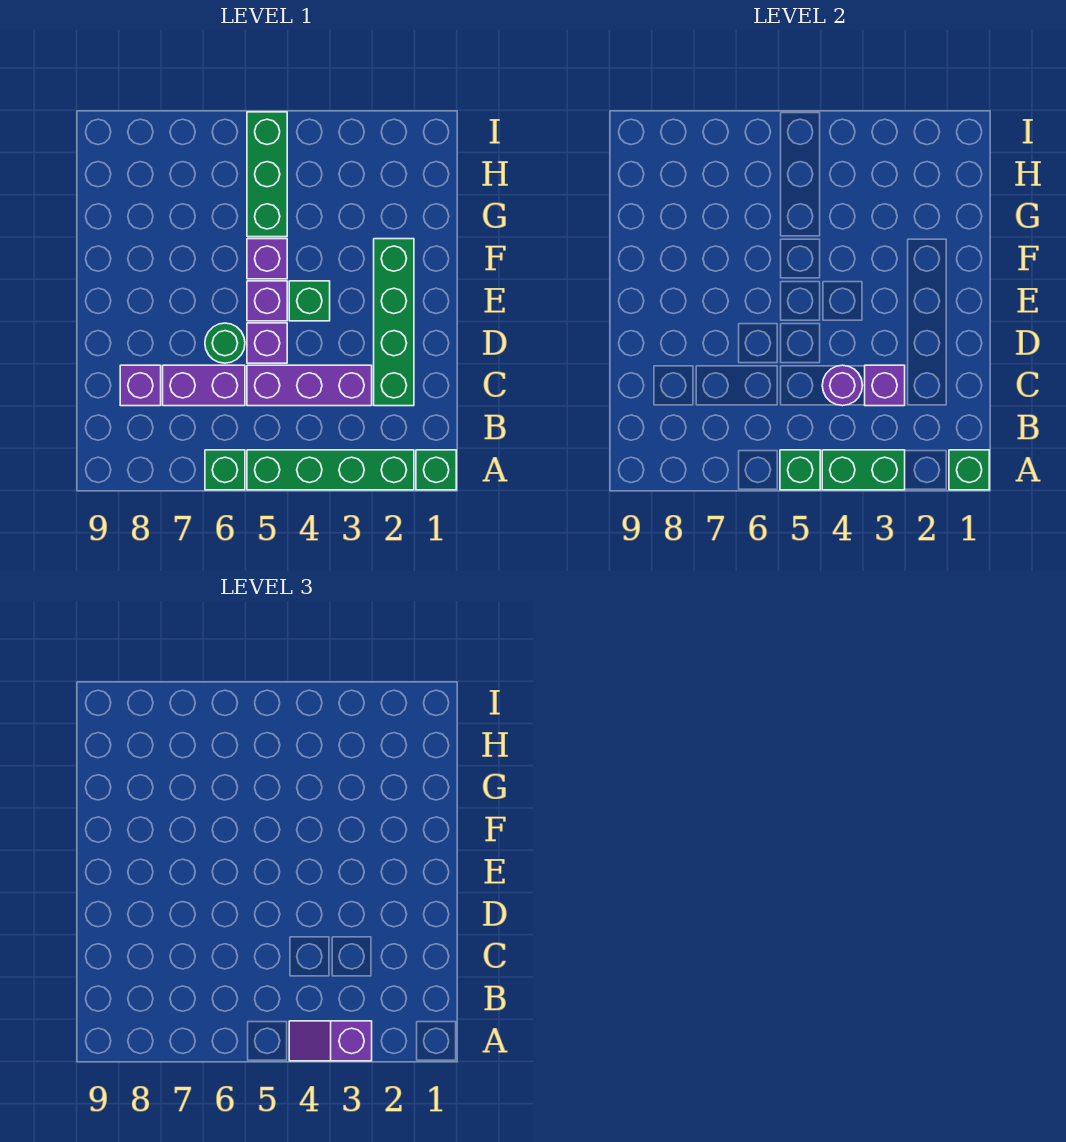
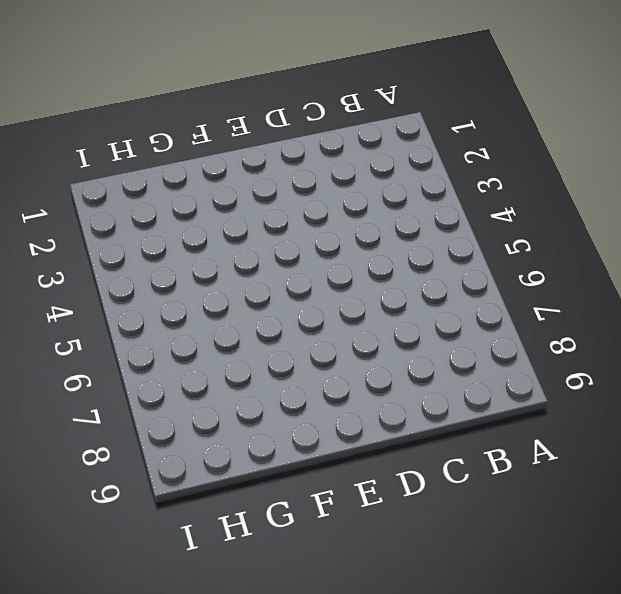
none -> green brick A1 level 1
none -> green brick A2:A5 level 1
none -> green brick A6 level 1

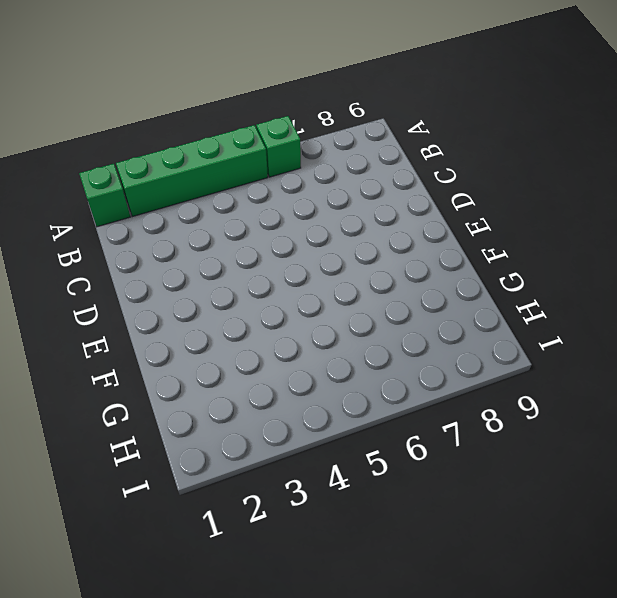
none -> green brick C2:F2 level 1
none -> purple brick C3:C5 level 1
none -> purple brick C6:C7 level 1

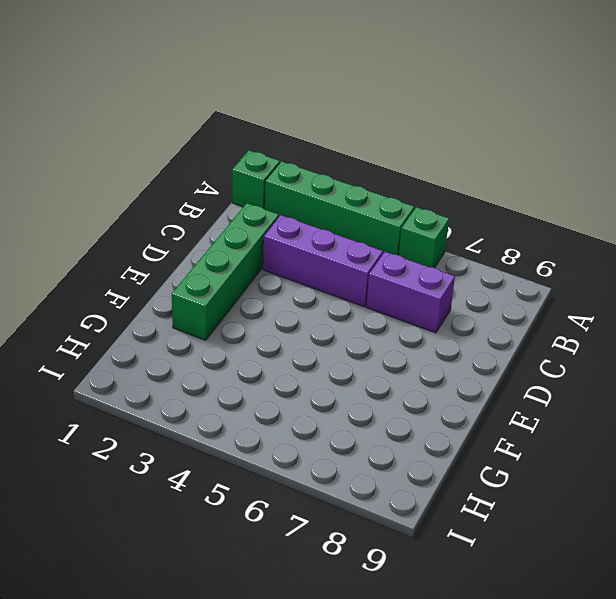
none -> purple brick C8 level 1
none -> purple brick D5 level 1
none -> green round brick D6 level 1

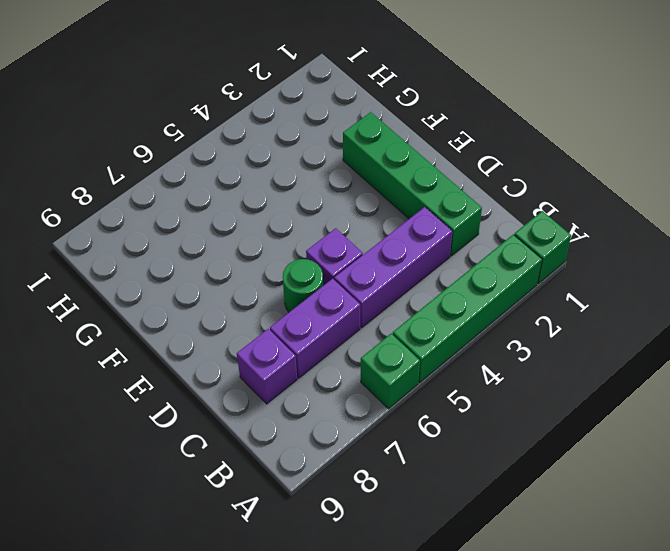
none -> green brick E4 level 1
none -> purple brick E5 level 1
none -> purple brick F5 level 1

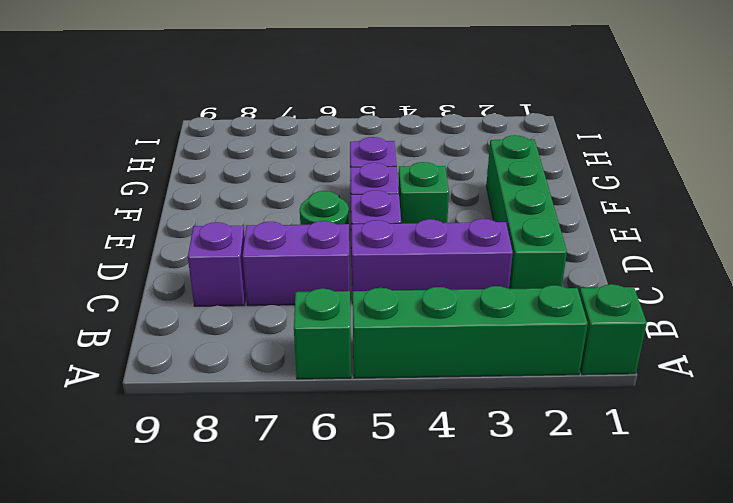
none -> green brick G5:I5 level 1
none -> green brick A1 level 2
none -> green brick A3:A4 level 2

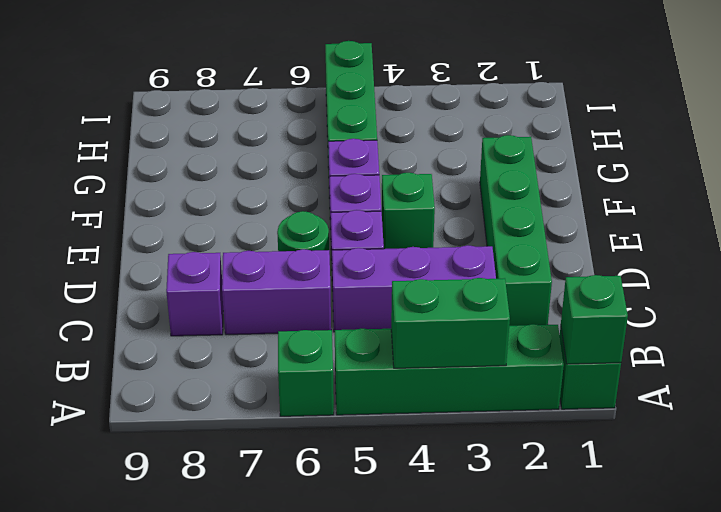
none -> green brick A5 level 2
none -> purple brick C3 level 2
none -> purple round brick C4 level 2

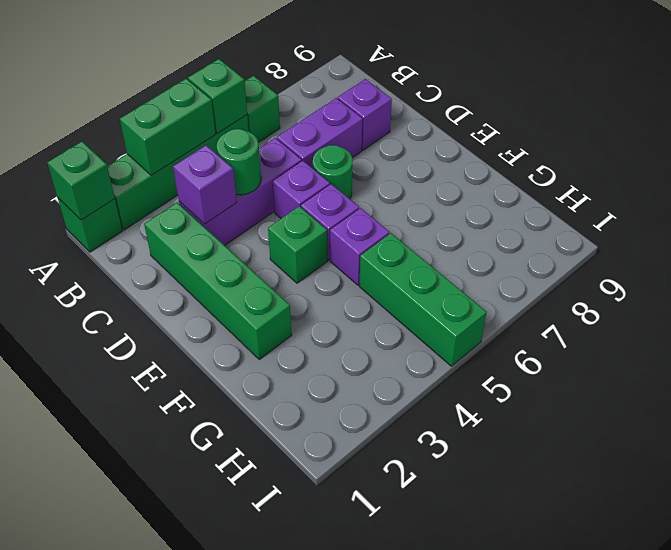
green round brick C4 level 2 -> purple round brick C4 level 2
none -> purple slope A3:A4 level 3 top 3

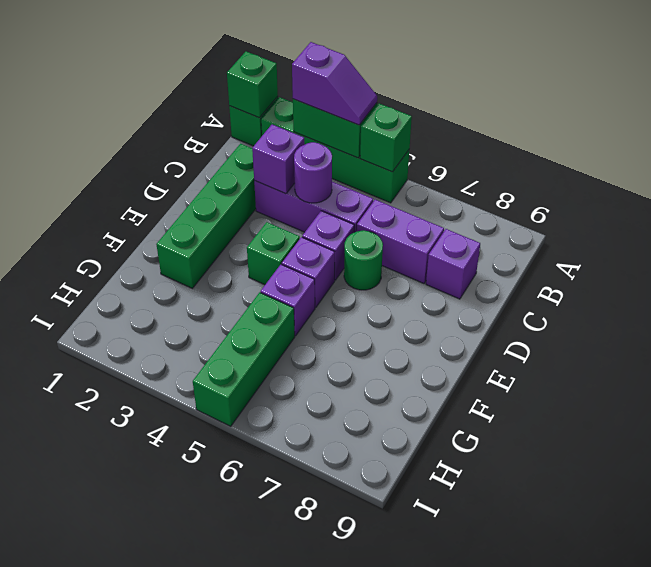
none -> green brick A6 level 1

